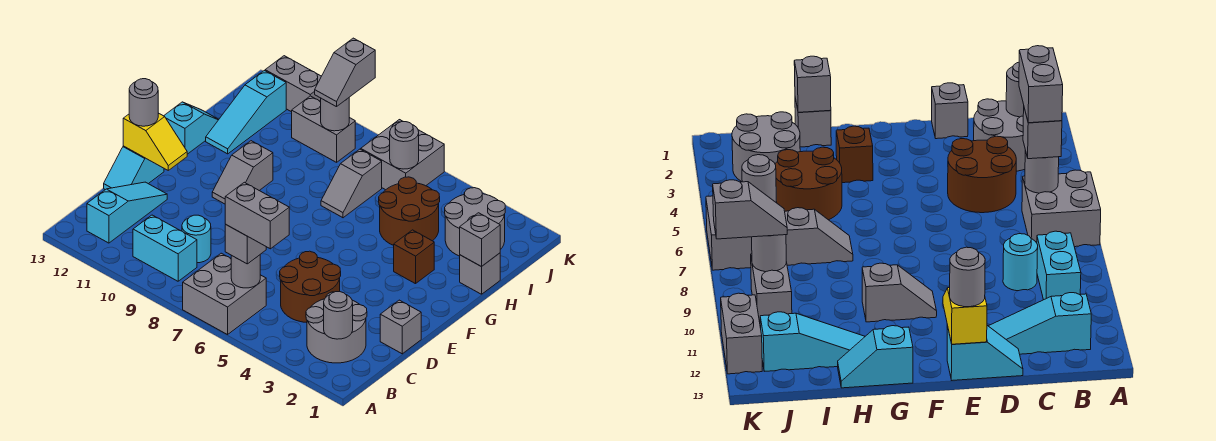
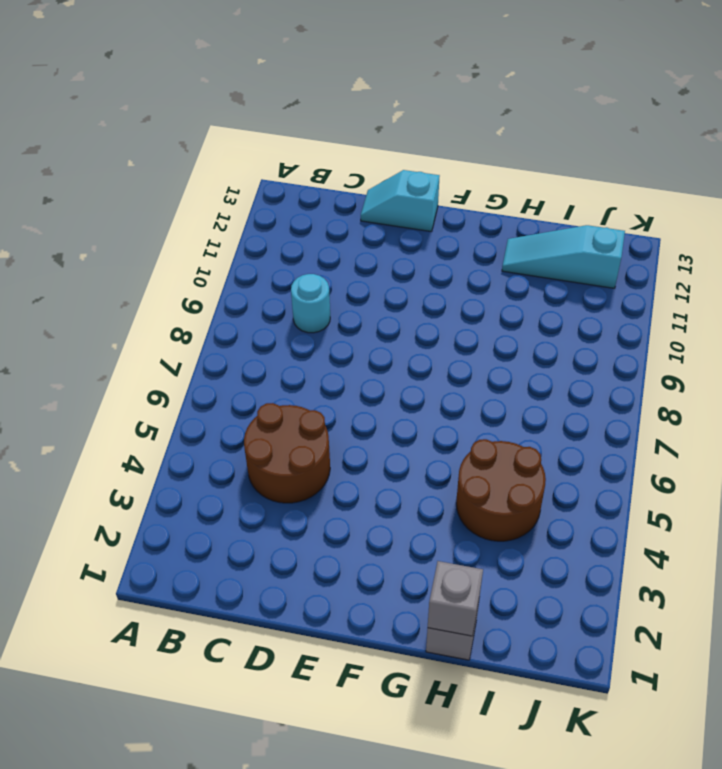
none -> grey brick A6:B7 level 1
none -> grey round brick B2:C3 level 1
none -> cyan brick B9:B10 level 1

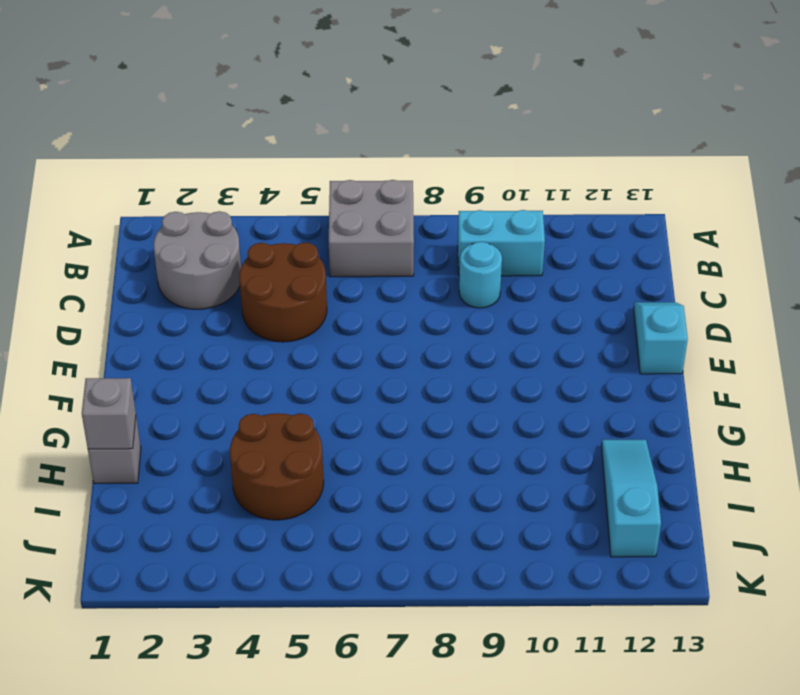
none -> cyan slope B12:D12 level 1 top B
none -> grey brick D1 level 1
none -> grey slope F10:G10 level 1 top G

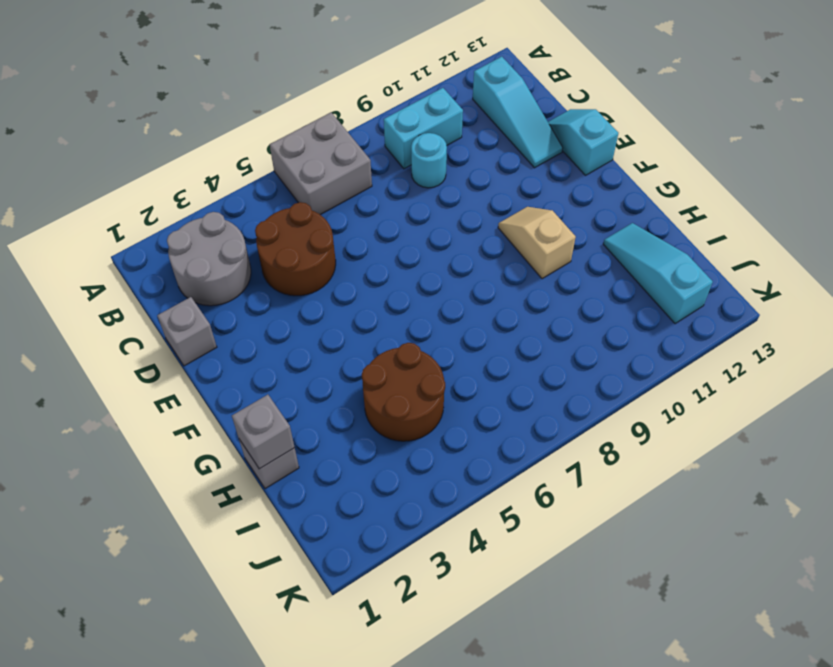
tan slope F10:G10 level 1 top G -> grey slope F10:G10 level 1 top G
none -> brown brick G3 level 1
none -> cyan slope G13:H13 level 1 top G
none -> grey slope H7:I7 level 1 top I

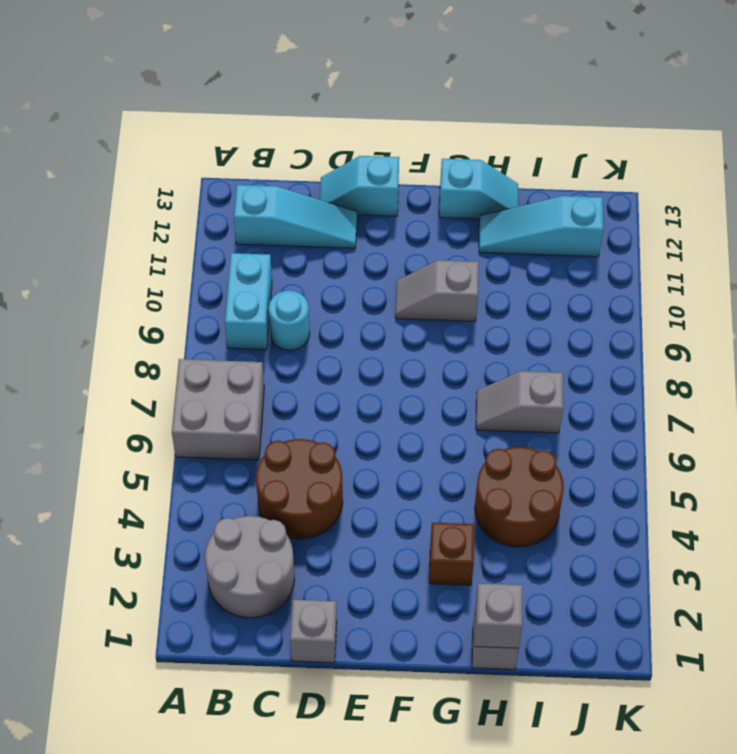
none -> grey round brick I2:J3 level 1
none -> grey brick J6:K7 level 1
none -> grey brick J9:J10 level 1

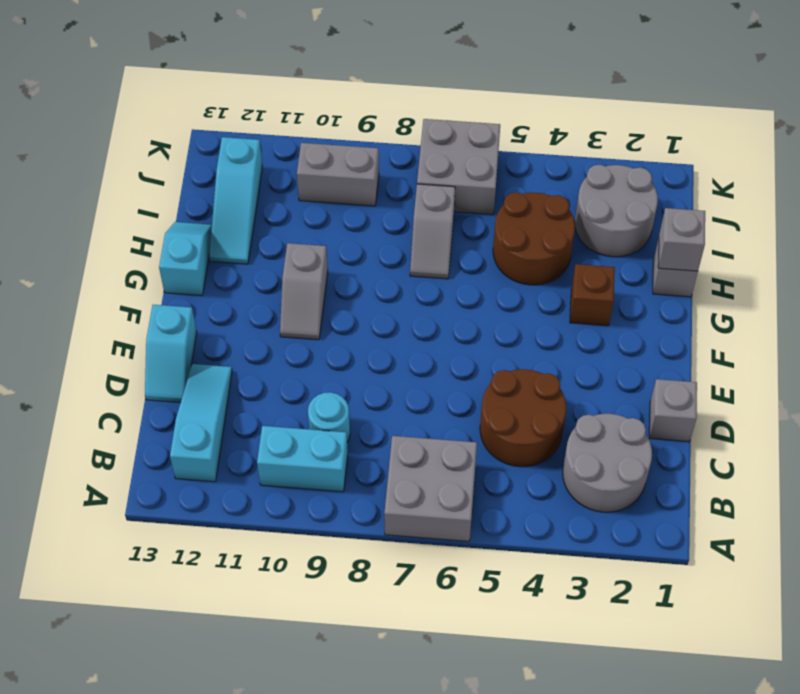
none -> grey brick K11:K12 level 1
none -> grey round brick B2 level 2
none -> grey round brick B6 level 2

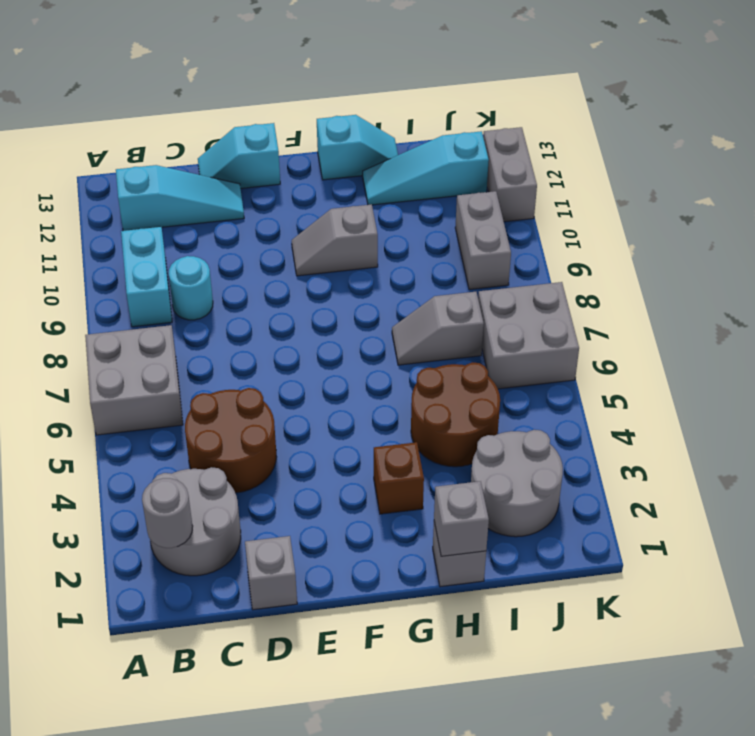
none -> grey round brick B6 level 2
none -> yellow slope E12:E13 level 2 top 13
none -> grey round brick J6 level 2

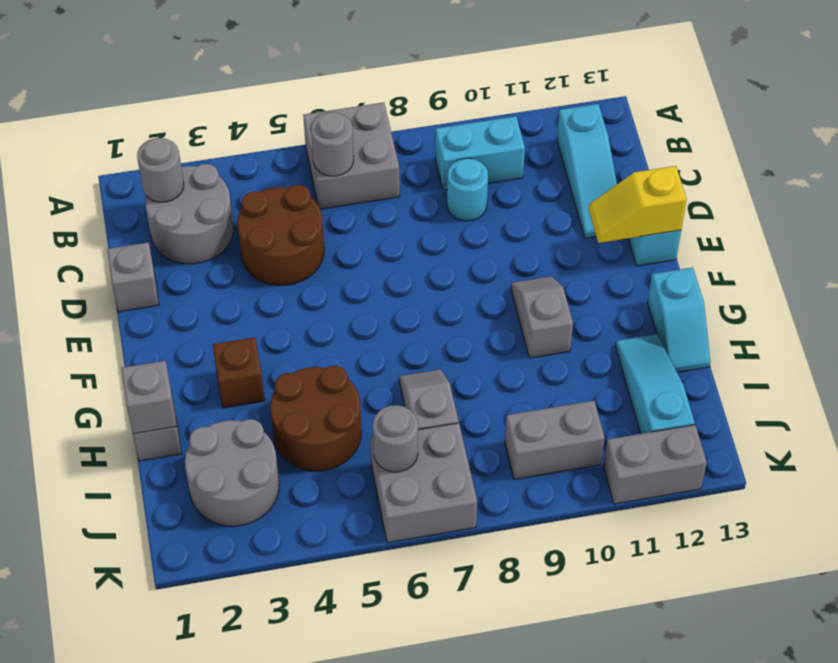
none -> grey round brick J9 level 2
none -> grey brick B6 level 3
none -> grey round brick E13 level 3

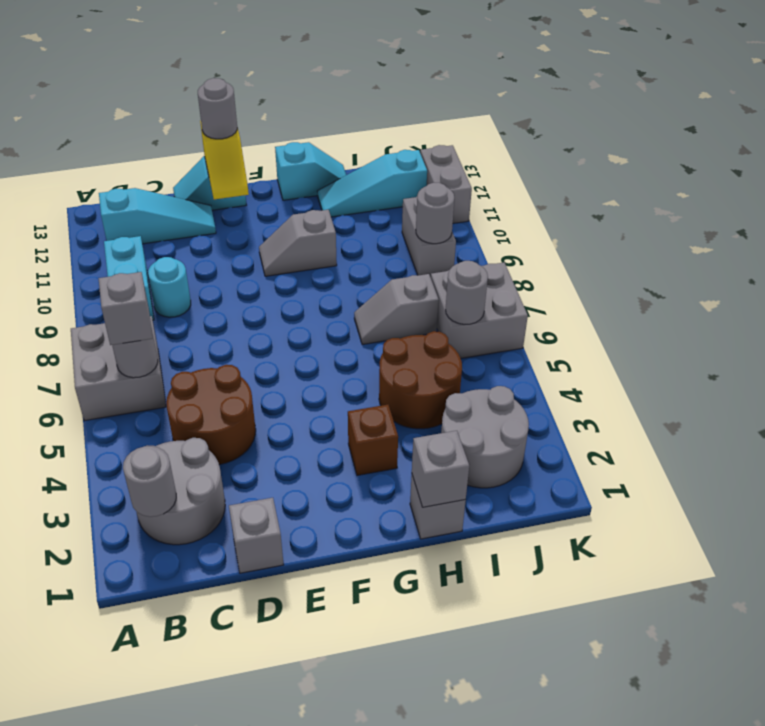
none -> grey slope J9:K9 level 3 top K
none -> grey brick B5:B6 level 4

